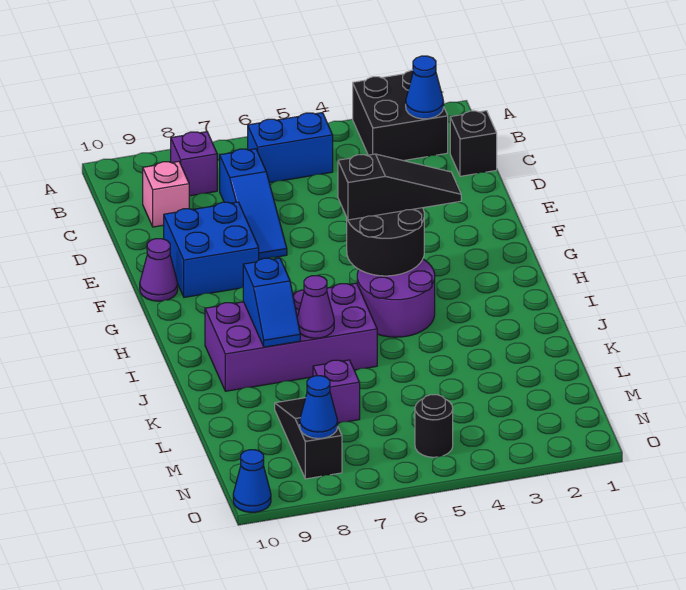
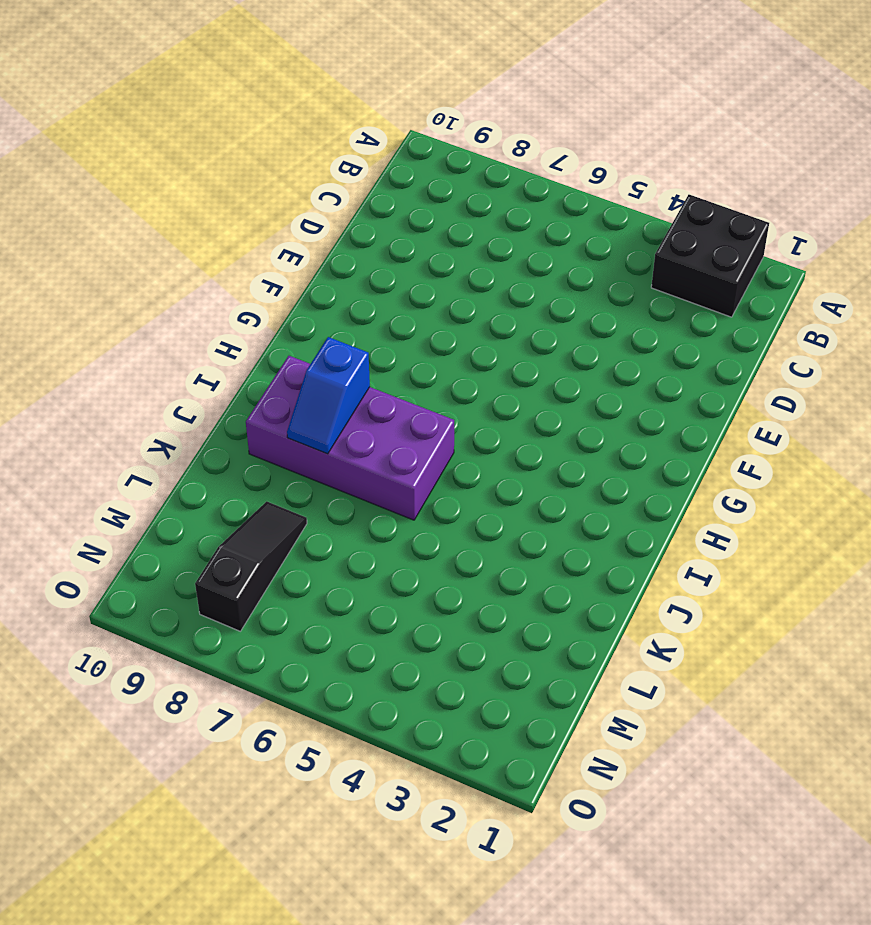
none -> blue brick B5:B6 level 1
none -> purple brick B8 level 1
none -> black brick C1 level 1

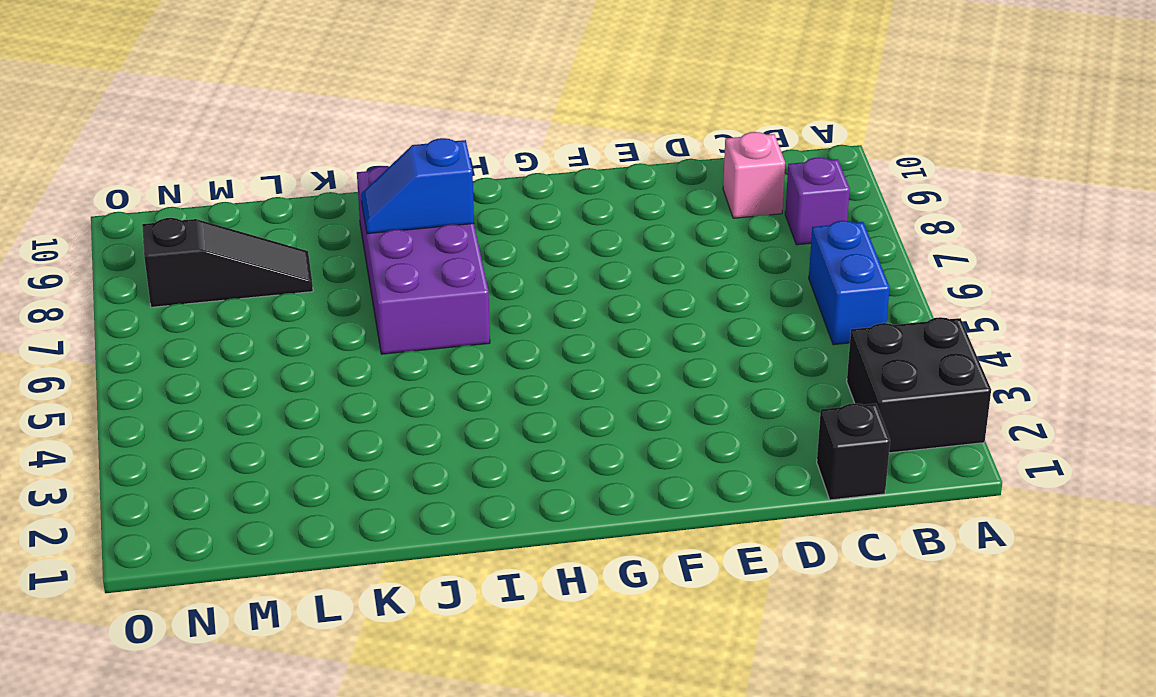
none -> blue slope C7:E7 level 1 top C
none -> blue brick E8:F9 level 1
none -> purple cone F10 level 1

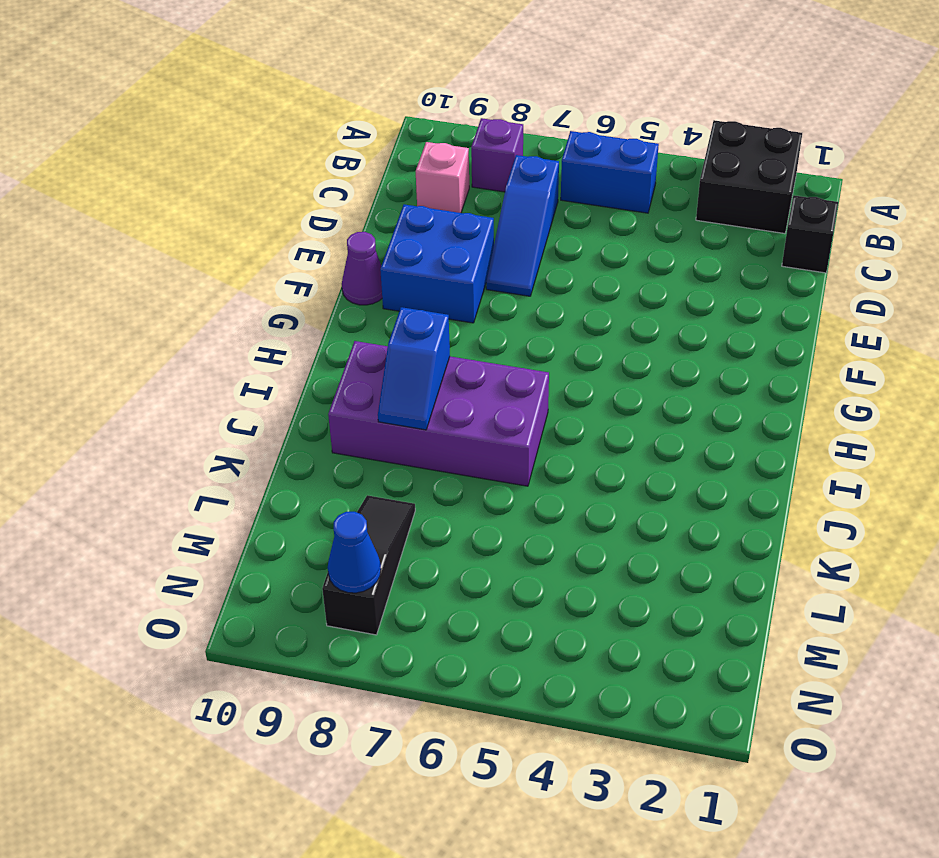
none -> purple round brick H4:I5 level 1
none -> purple brick L7 level 1
none -> black round brick N5 level 1

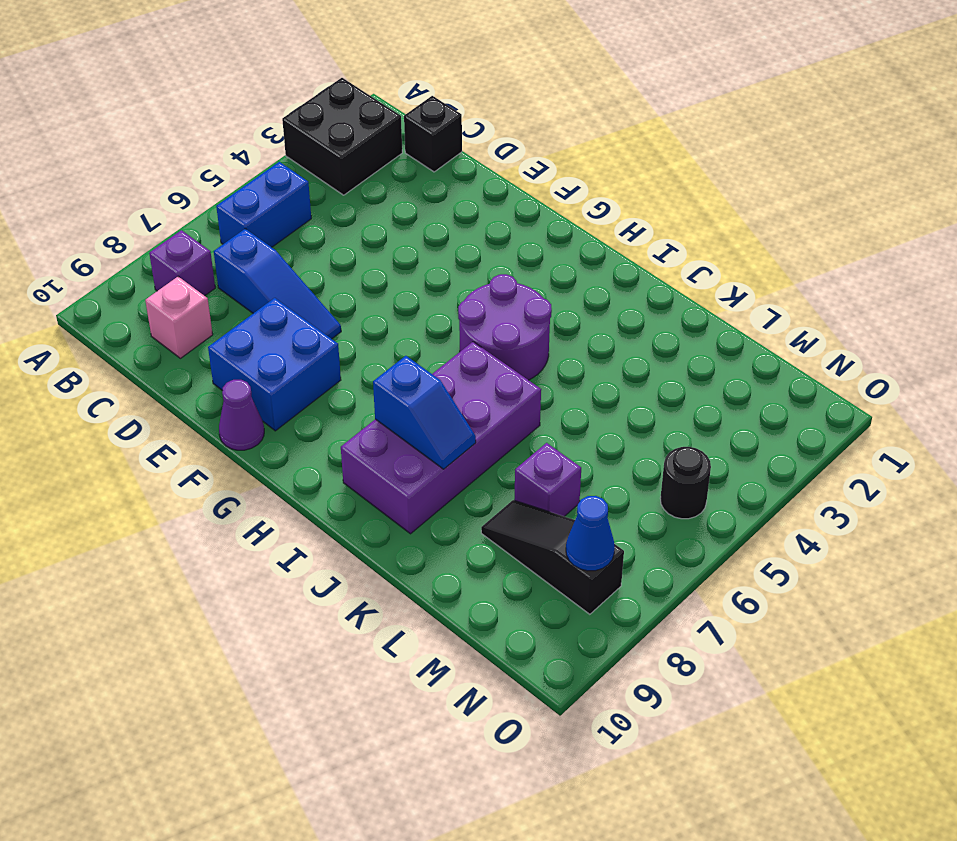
none -> blue cone O10 level 1
none -> blue cone B2 level 2
none -> black round brick G4:H5 level 2

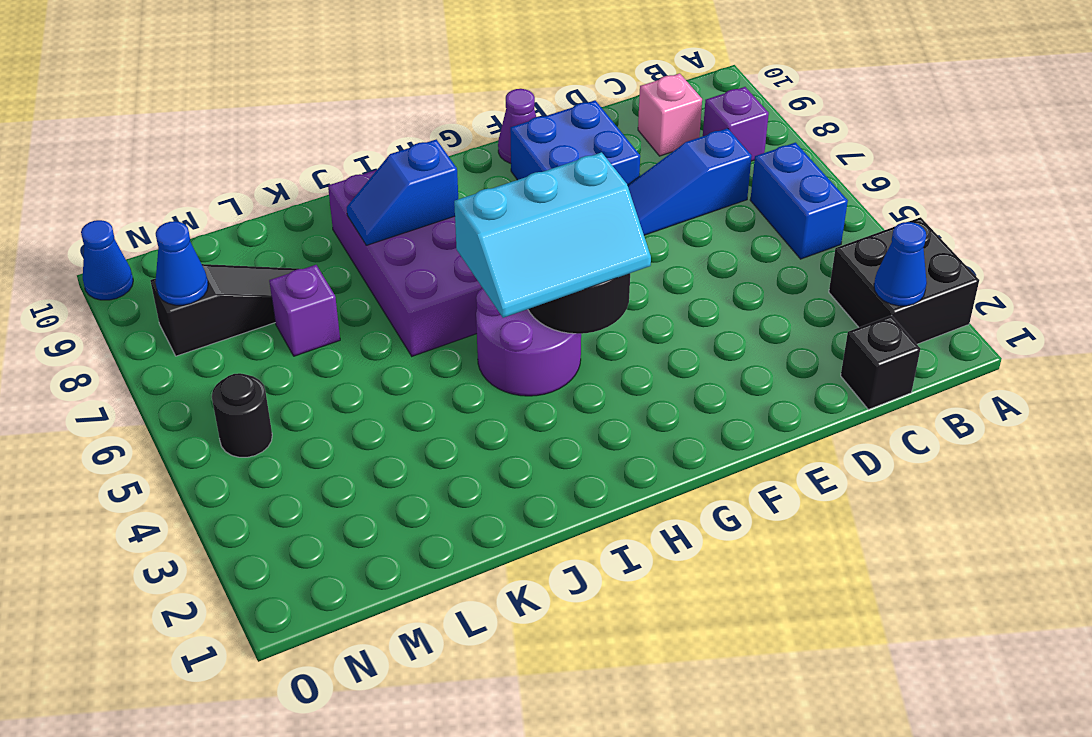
cyan slope G4:I5 level 3 top 5 -> black slope G3:G5 level 3 top 5
none -> purple cone J7 level 2

